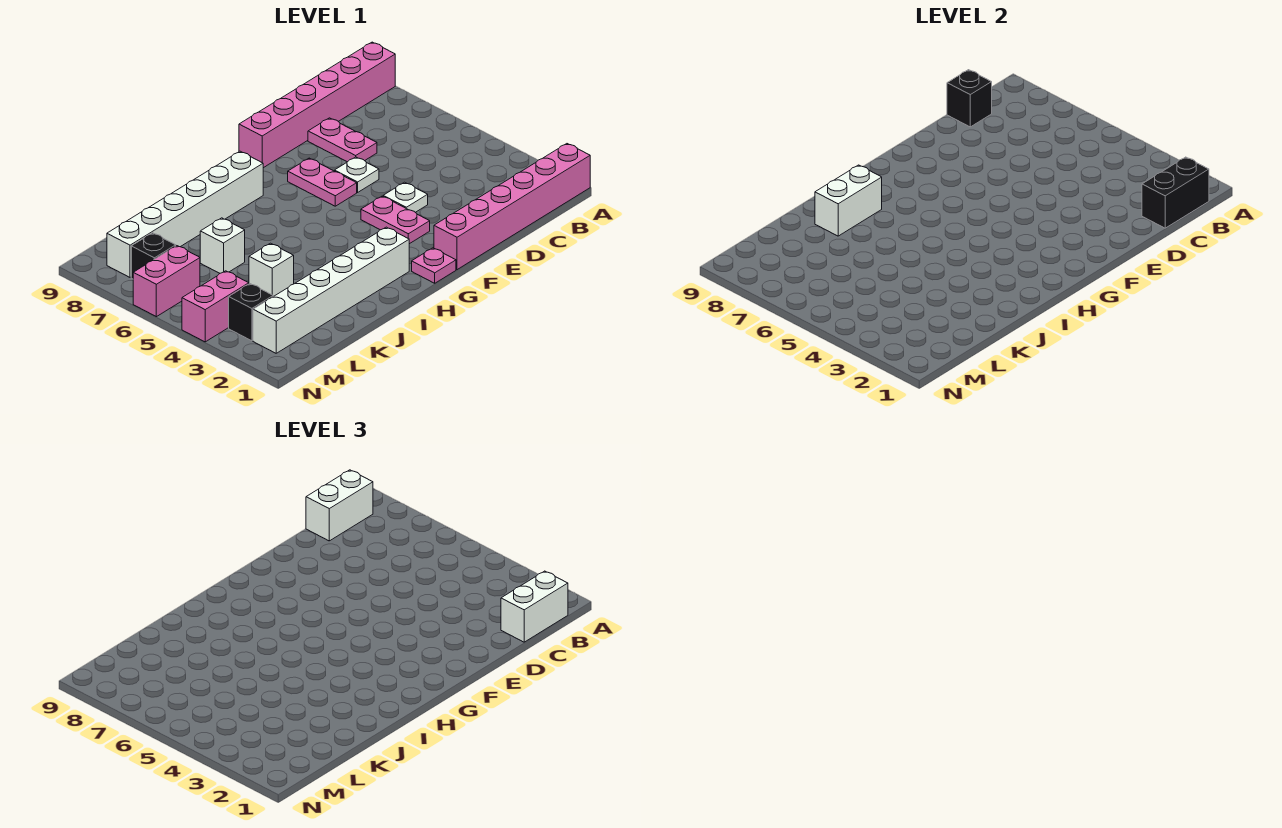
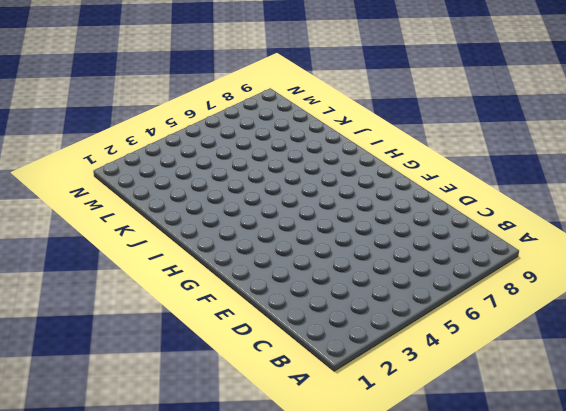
none -> pink brick A1:F1 level 1
none -> pink brick A9:F9 level 1
none -> pink plate D7:D8 level 1

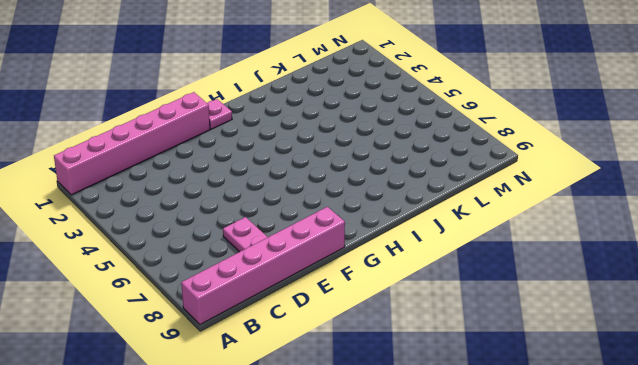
none -> white plate E4 level 1
none -> white plate E6 level 1
none -> pink plate F3:F4 level 1

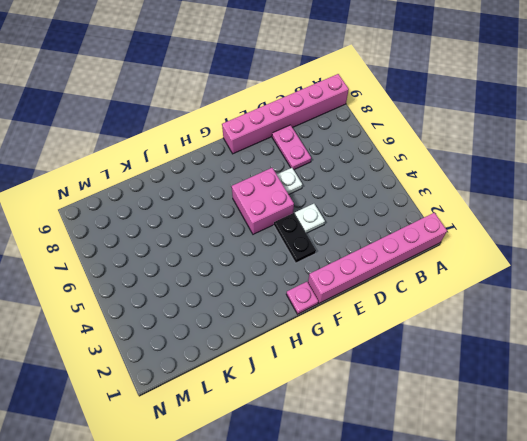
black plate F3:F4 level 1 -> pink plate F3:F4 level 1
pink brick F5:G6 level 1 -> pink plate F6:F7 level 1
none -> white brick H2:M2 level 1
none -> white brick H8:M8 level 1
none -> white brick K4 level 1

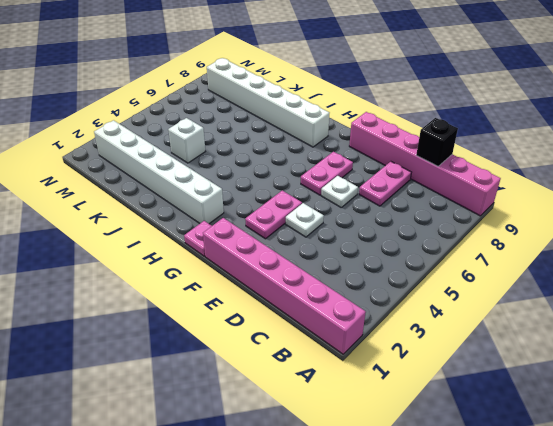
none -> white brick K6 level 1
none -> black brick M3 level 1
none -> pink brick M4:N4 level 1

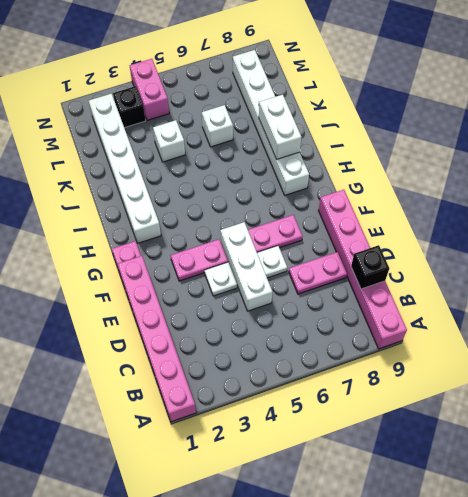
white brick D5:F5 level 1 -> none
none -> pink brick M6:N6 level 1
none -> black brick M7 level 1
none -> black brick B1:C1 level 2

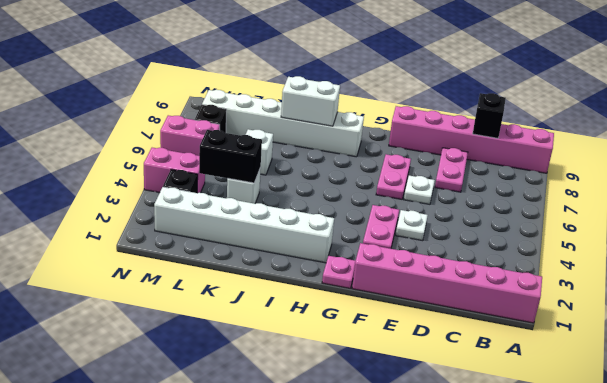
black brick K4:L4 level 2 -> black brick B1:C1 level 2
none -> white brick B1:C1 level 3
none -> white brick B9:C9 level 3

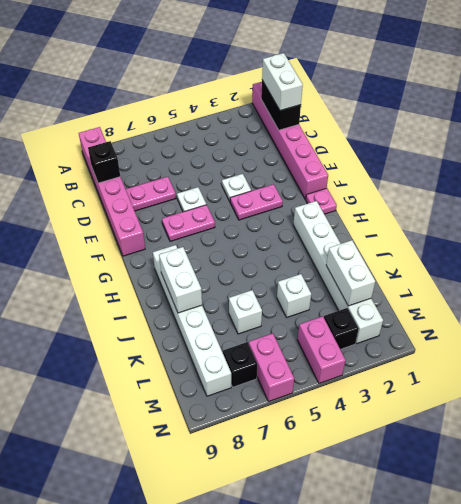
white brick K2:L2 level 2 -> white brick B9:C9 level 3

